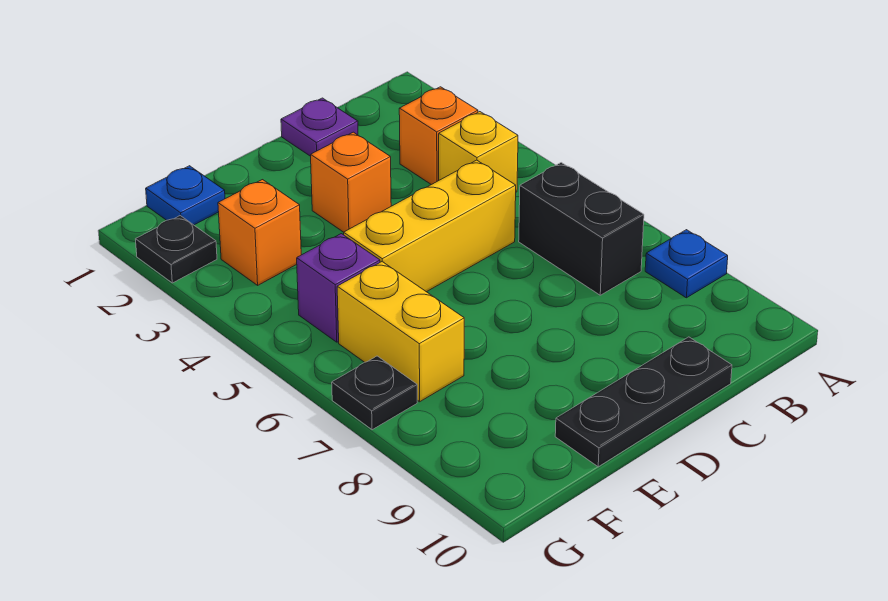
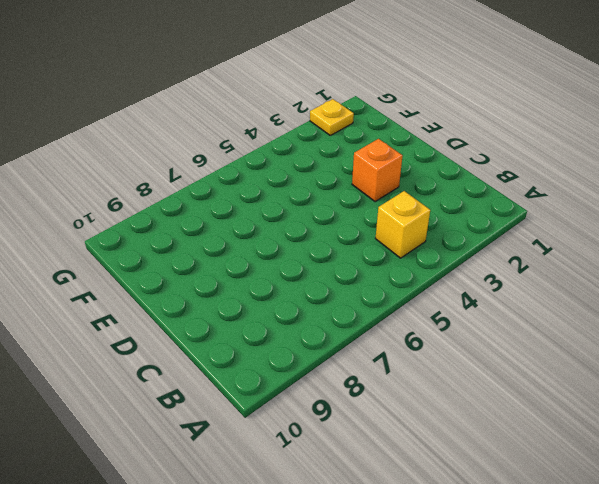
yellow plate G2 level 1 -> black plate G2 level 1
none -> blue plate A8 level 1
none -> orange brick B3 level 1
none -> black brick B6:B7 level 1

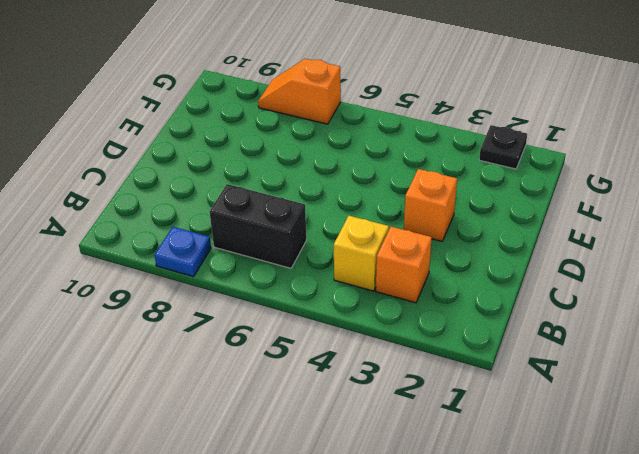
orange slope G7:G8 level 1 top 7 -> black plate G7 level 1
none -> purple plate C1 level 1
none -> yellow brick C5:E5 level 1
none -> black plate C10:E10 level 1

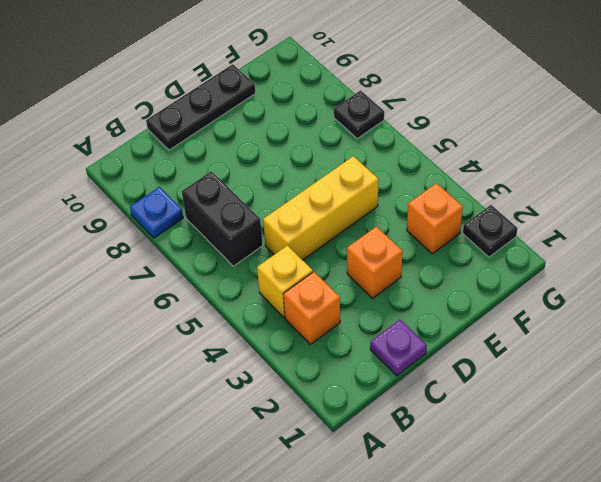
none -> blue plate F1 level 1
none -> purple brick F5 level 1
none -> yellow brick F6:F7 level 1

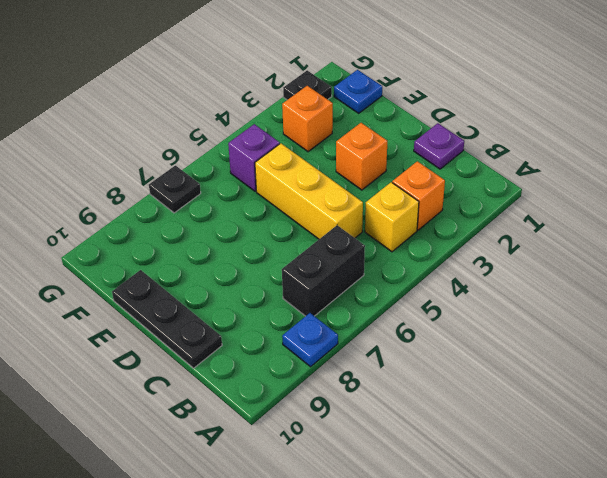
none -> yellow brick F6:F7 level 1

